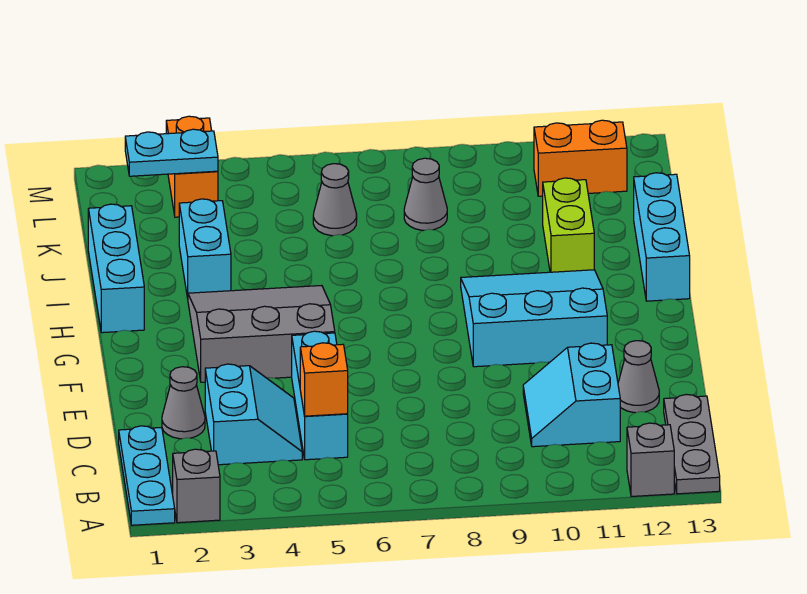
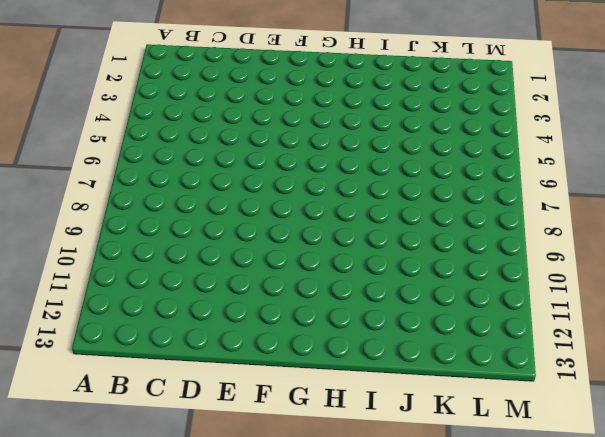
none -> cyan plate A1:C1 level 1
none -> grey brick A2 level 1
none -> grey brick A12 level 1

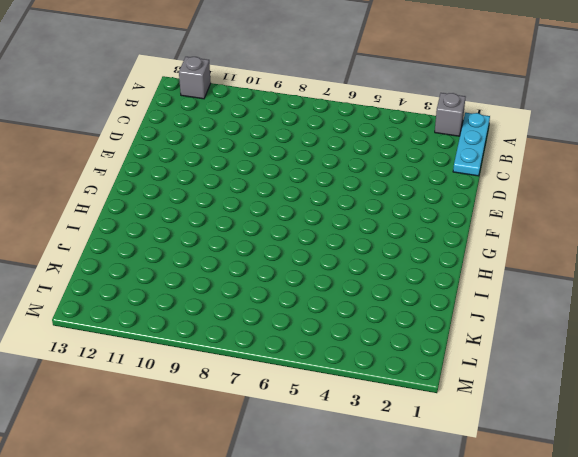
none -> grey plate A13:C13 level 1
none -> cyan slope C3:D4 level 1 top 3
none -> cyan brick C5:E5 level 1

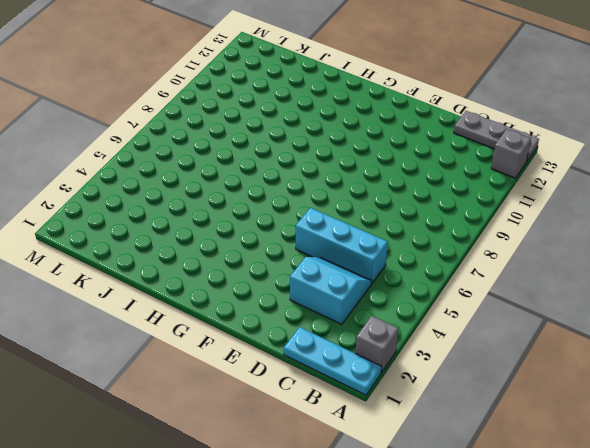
none -> cyan slope C10:D11 level 1 top 11
none -> grey cone D2 level 1
none -> grey cone D12 level 1

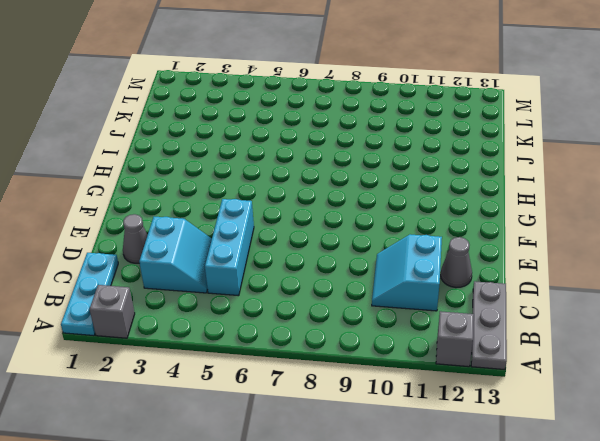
none -> grey slope F3:H5 level 1 top F
none -> cyan slope F9:H11 level 1 top F
none -> cyan brick H1:J1 level 1

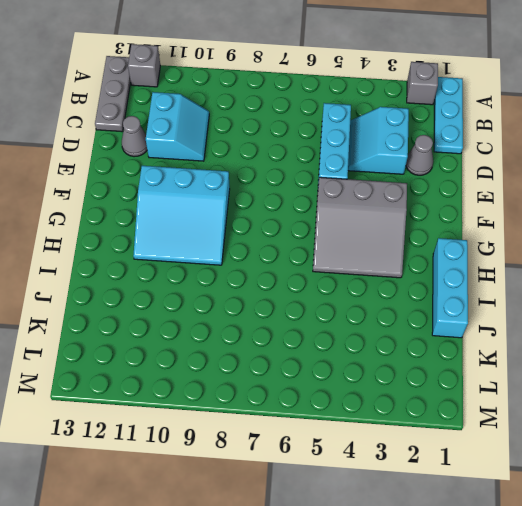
none -> cyan brick H13:J13 level 1
none -> cyan brick I3:J3 level 1
none -> lime brick I11:J11 level 1

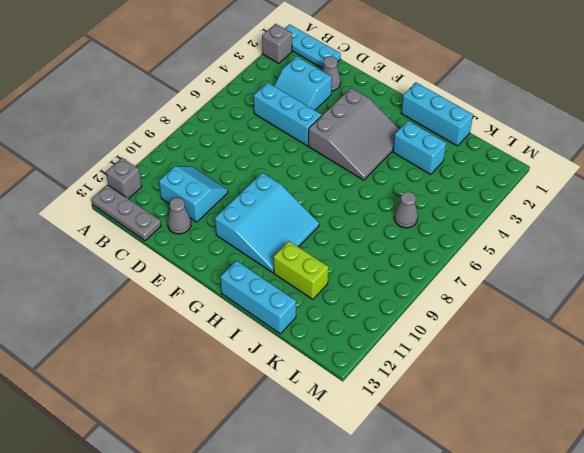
none -> grey cone K8 level 1
none -> orange brick L3:M3 level 1
none -> orange brick L11:L12 level 1

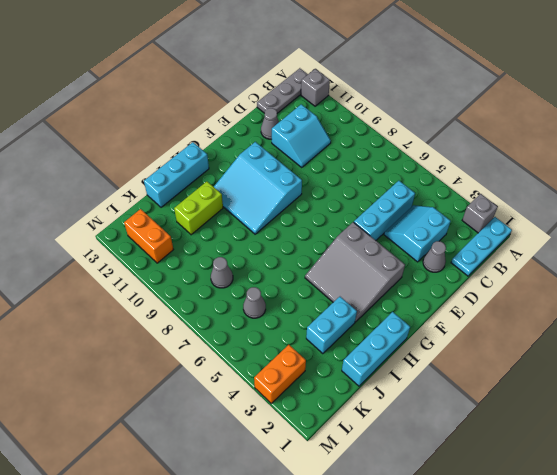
none -> orange brick C5 level 2
none -> cyan plate L2:L3 level 2

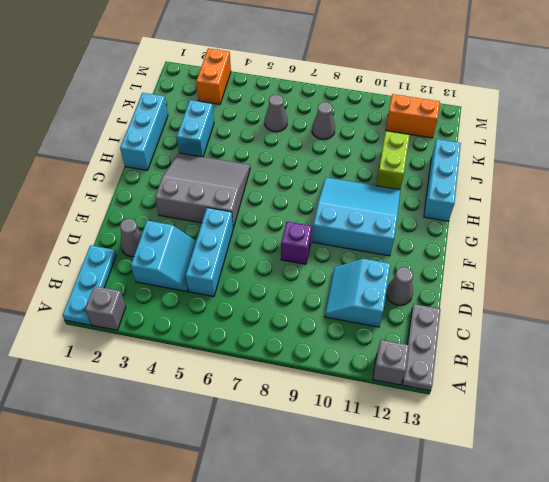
purple brick E8 level 1 -> none
none -> orange brick C5 level 2
none -> cyan plate L2:L3 level 2

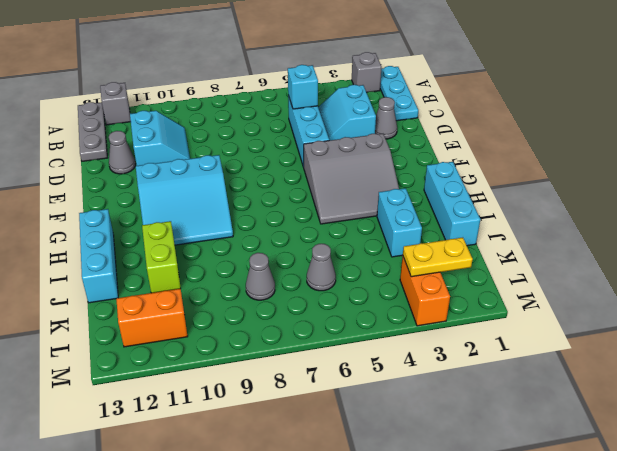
cyan brick C5 level 2 -> orange brick C5 level 2
yellow plate L2:L3 level 2 -> cyan plate L2:L3 level 2

